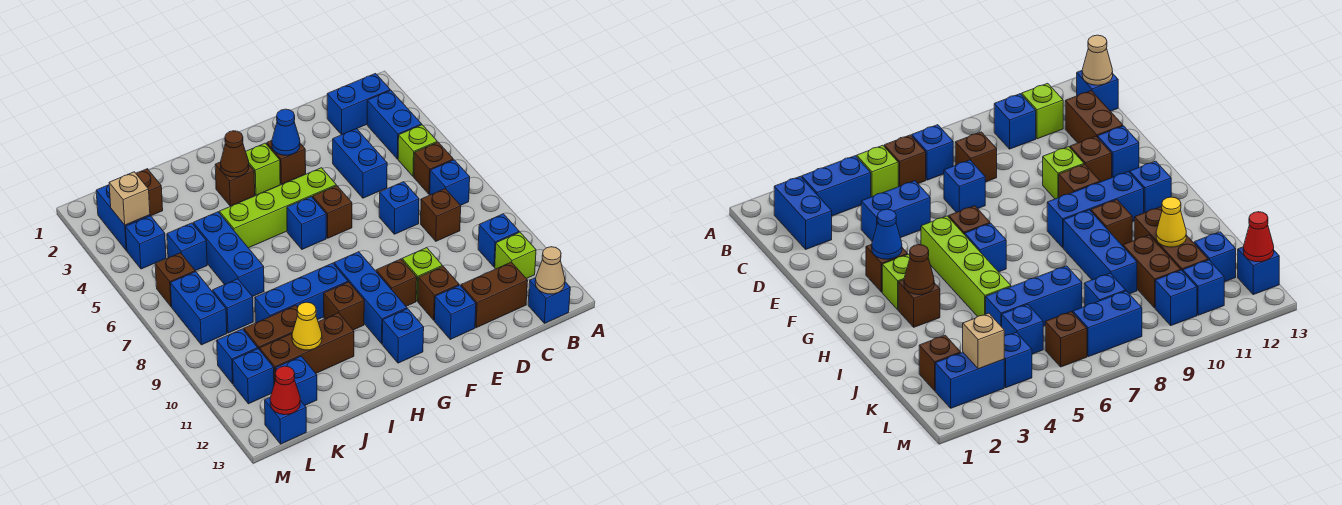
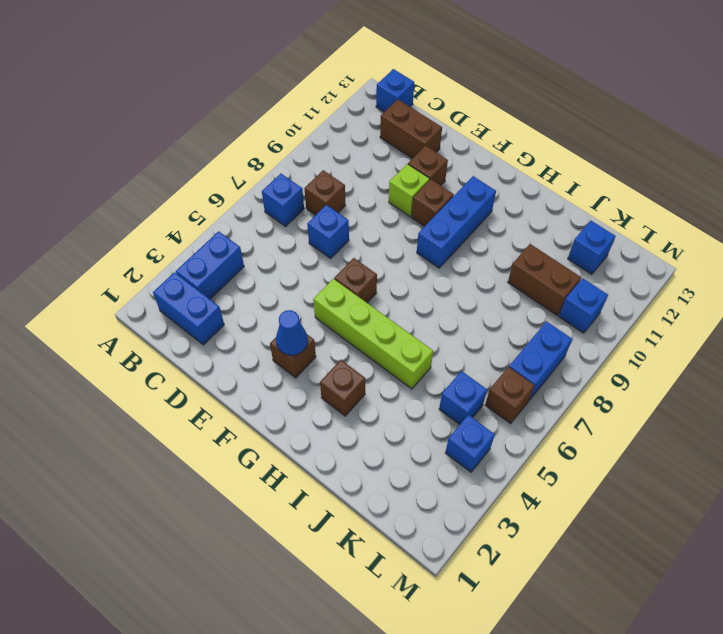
none -> lime brick B5 level 1
none -> brown brick B6 level 1
none -> blue brick B10 level 1
none -> lime brick B11 level 1

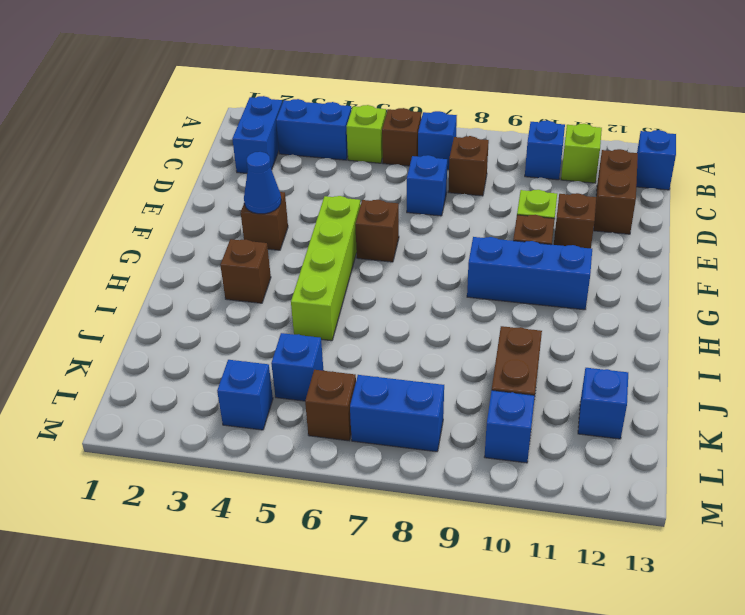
none -> blue brick D4:D5 level 1
none -> blue brick E12 level 1
none -> lime brick G3 level 1
none -> blue brick G6 level 1

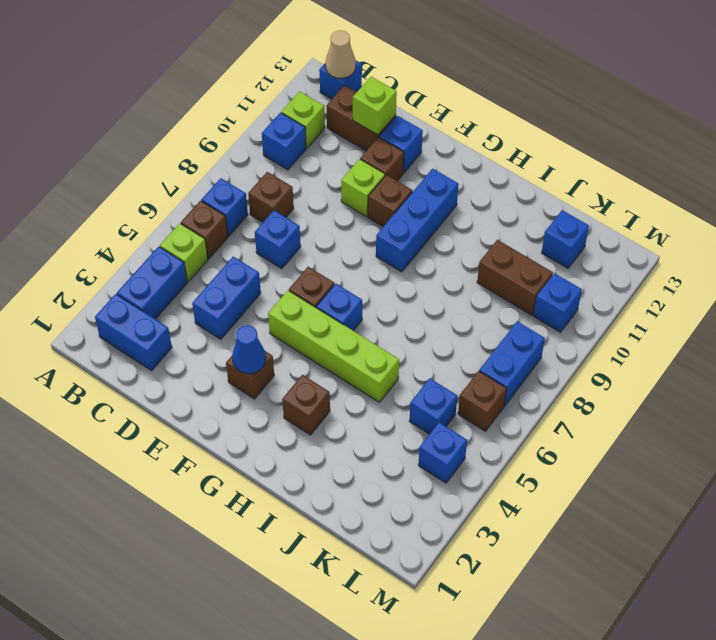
lime brick D12 level 2 -> lime brick G3 level 1
none -> blue brick G12 level 1
none -> blue brick H9:J9 level 1
none -> brown brick H10 level 1
none -> brown brick I11:K11 level 1

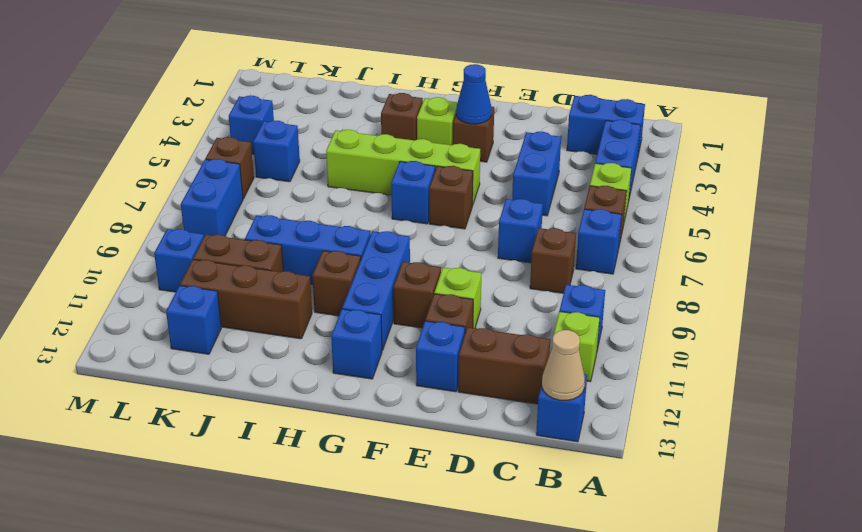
none -> blue brick J5:J7 level 1
none -> brown brick K2 level 1
none -> blue brick K8 level 1
none -> blue brick L2:L3 level 1

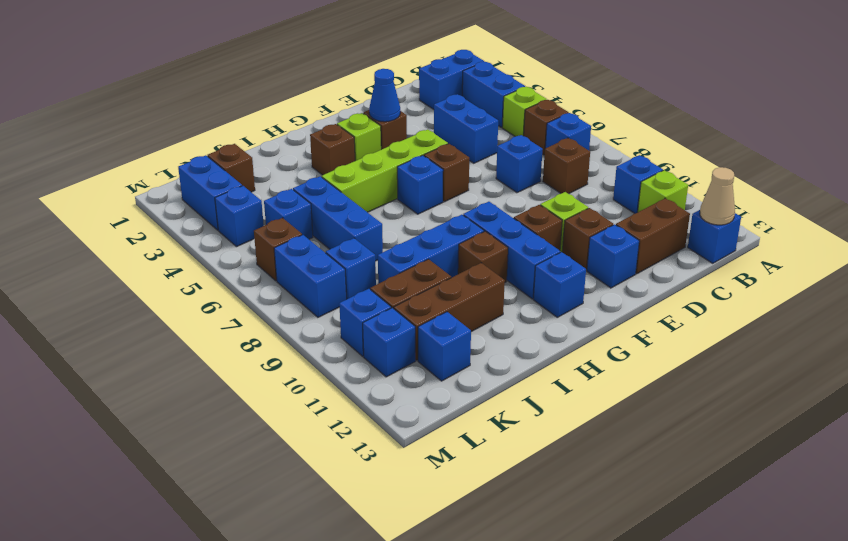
none -> blue brick L13 level 1
none -> brown cone H3 level 2
none -> yellow cone J11 level 2
none -> tan brick L3 level 2

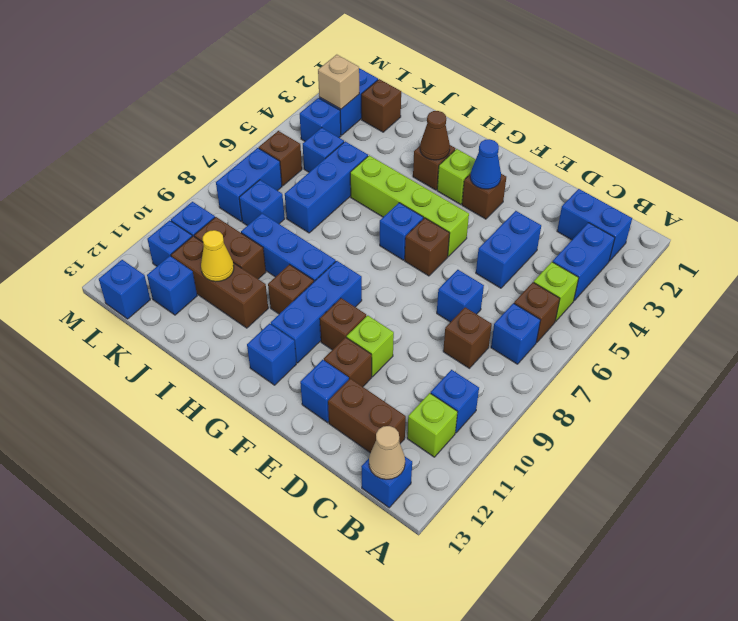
none -> red cone L13 level 2

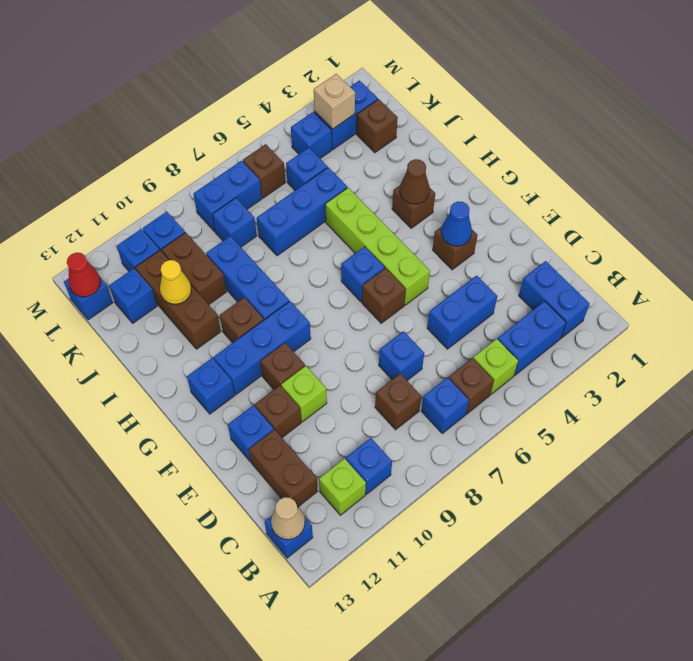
none -> lime brick G3 level 1

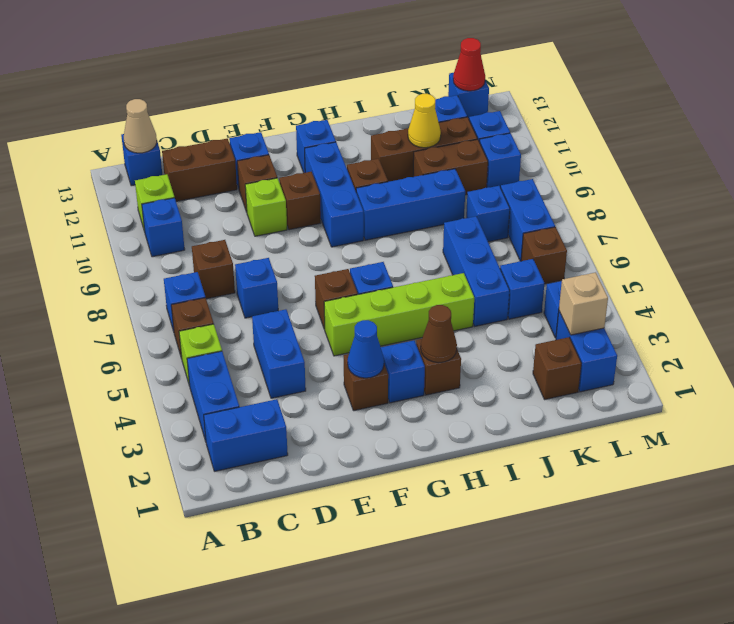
blue brick G3 level 1 -> lime brick G3 level 1

